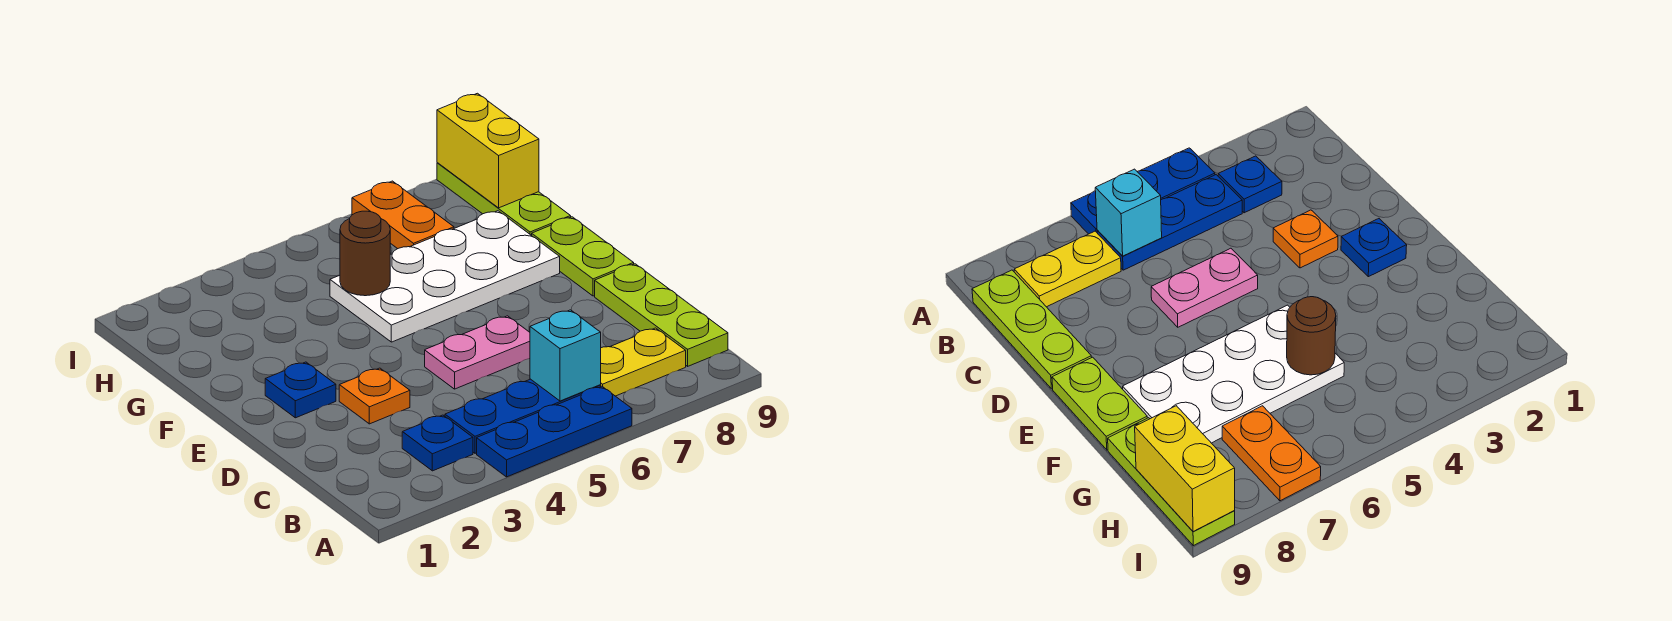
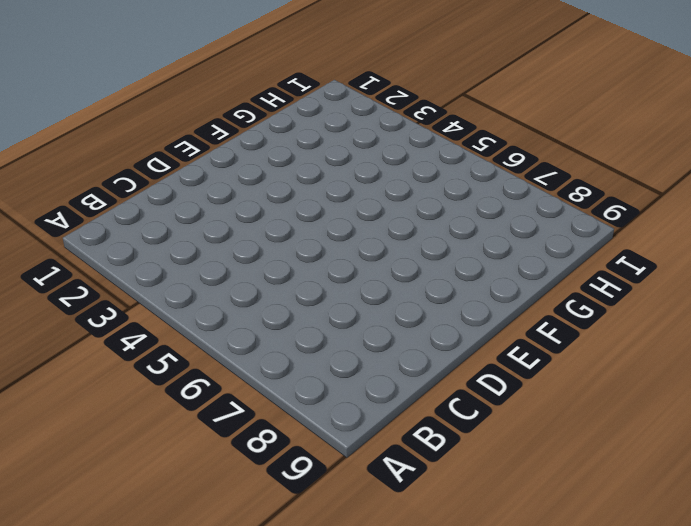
none -> blue plate A4:A6 level 1
none -> blue plate B3 level 1
none -> blue plate B4:B6 level 1

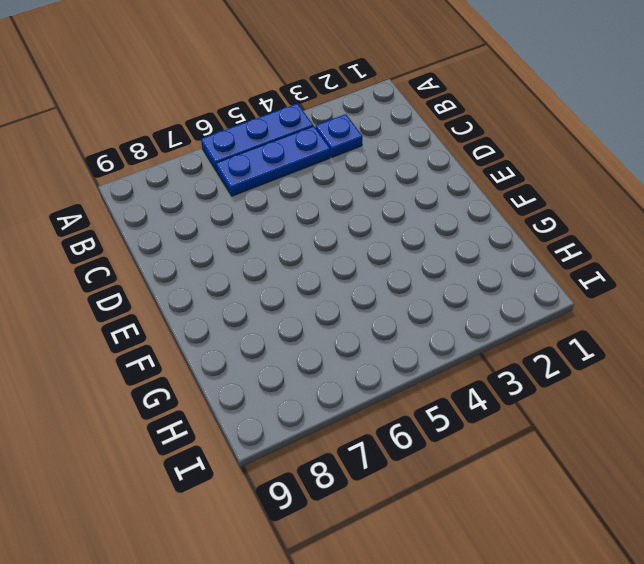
none -> yellow plate B7:B8 level 1
none -> lime plate B9:D9 level 1
none -> orange plate D3 level 1

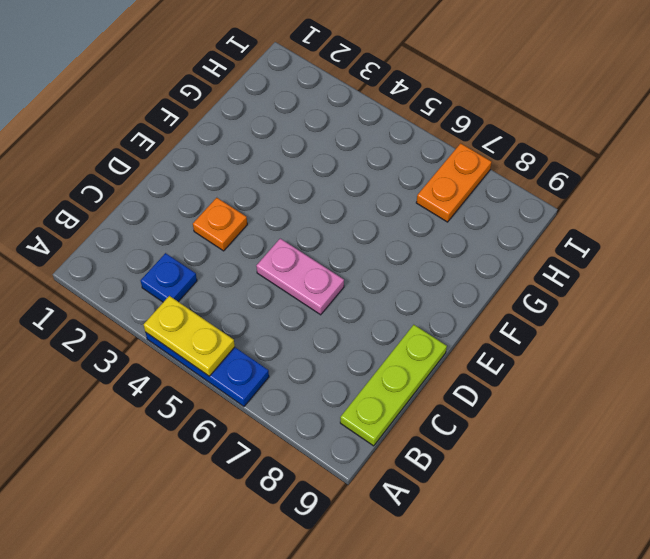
yellow plate A4:A5 level 2 -> yellow plate B7:B8 level 1
none -> blue plate B4:B6 level 1
none -> blue plate E2 level 1
none -> lime plate E9:F9 level 1

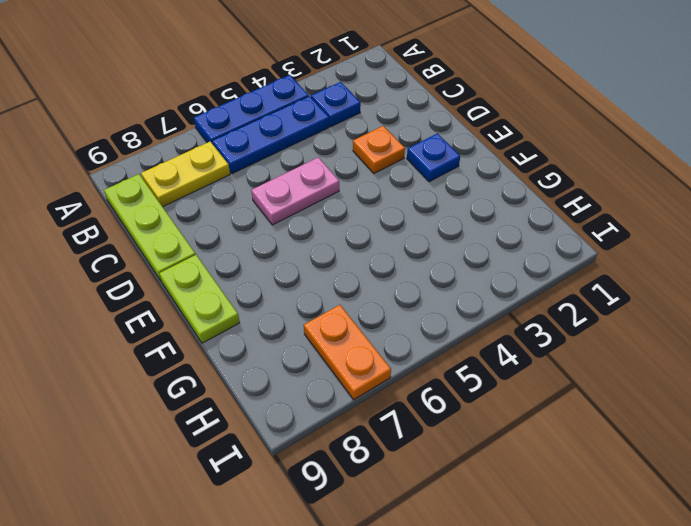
none -> white plate F5:G8 level 1
none -> lime plate G9:I9 level 1
none -> cyan brick B6 level 2

